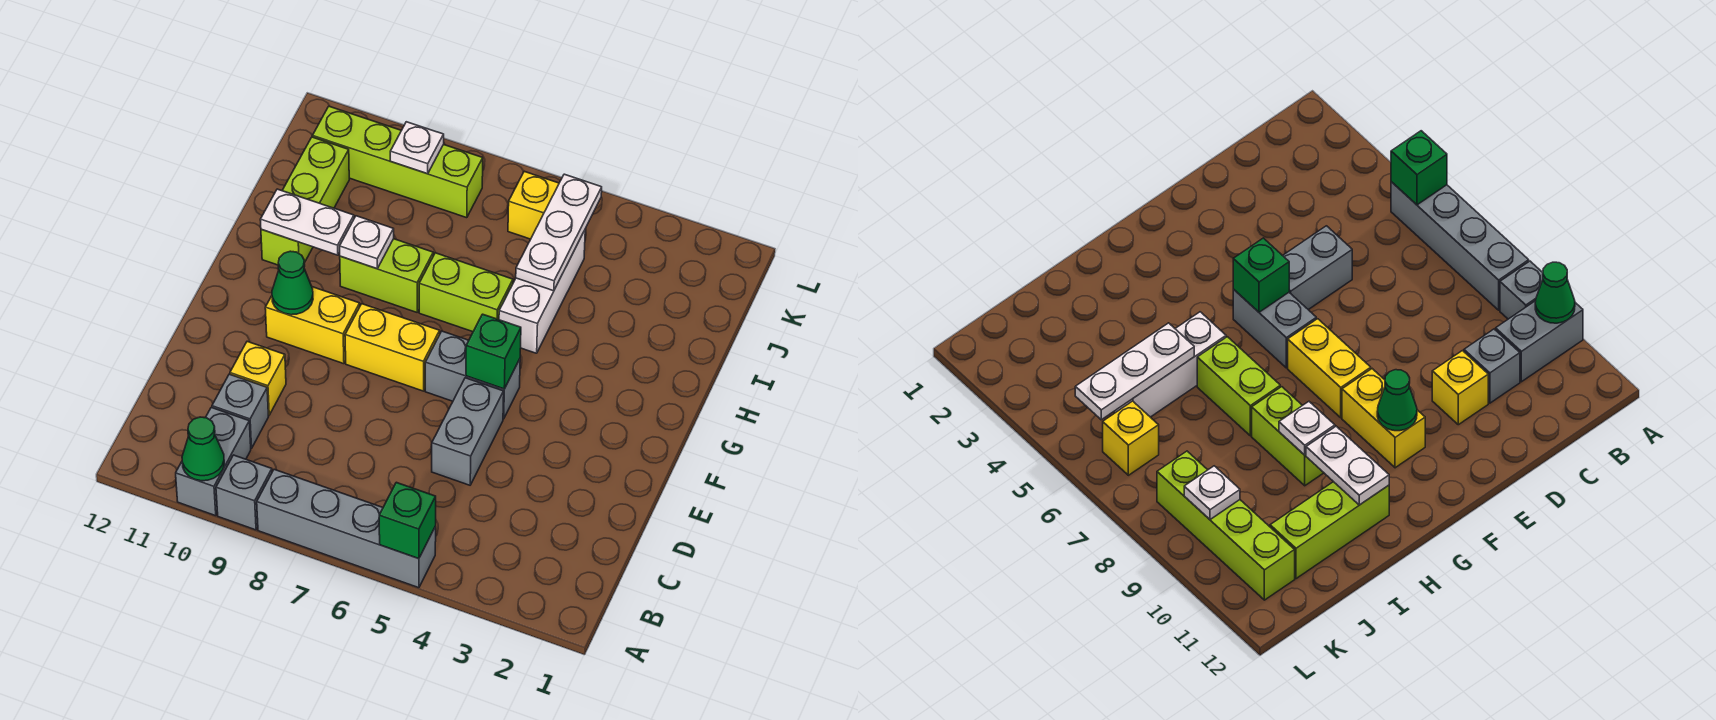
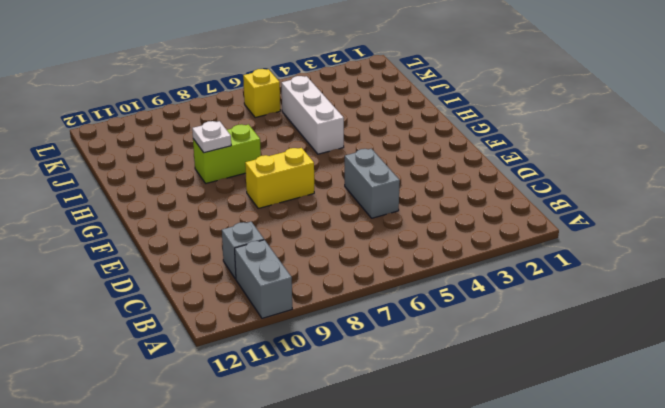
none -> grey brick A5:A8 level 1
none -> grey brick A9 level 1
none -> yellow brick D10 level 1

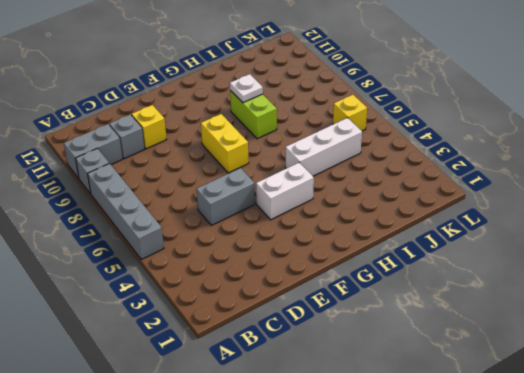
white brick F4:G4 level 1 -> none
none -> grey brick F5:F6 level 1
none -> yellow brick F9:F10 level 1
none -> lime brick H6:H7 level 1

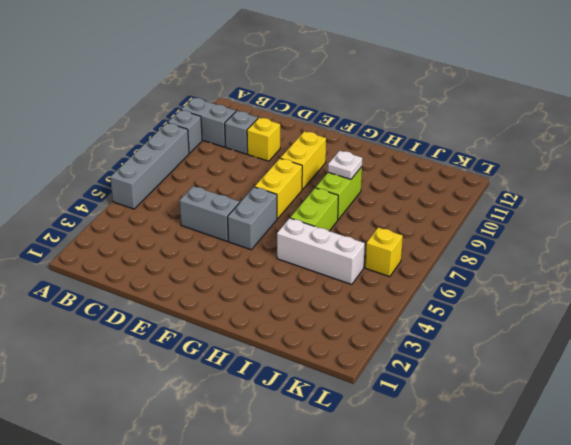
none -> lime brick H11:J11 level 1
none -> lime brick K8:K11 level 1
none -> green brick A5 level 2

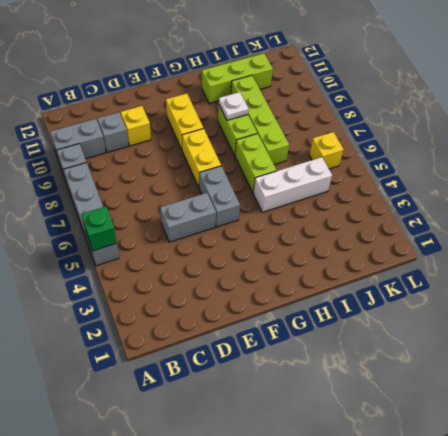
lime brick I7:I10 level 1 -> lime brick K8:K11 level 1
none -> green cone A10 level 2
none -> green brick F5 level 2
none -> green cone F10 level 2

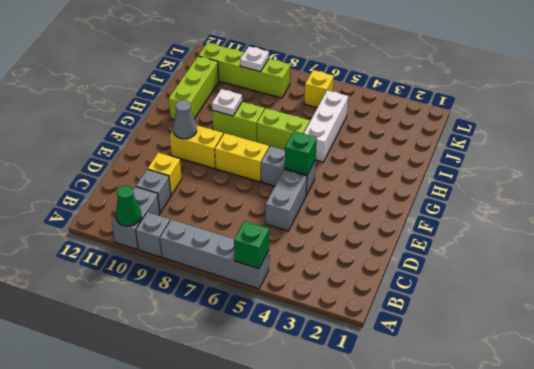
grey cone F10 level 2 -> green cone F10 level 2
none -> white plate H10:H11 level 2
none -> white plate I5:K5 level 2

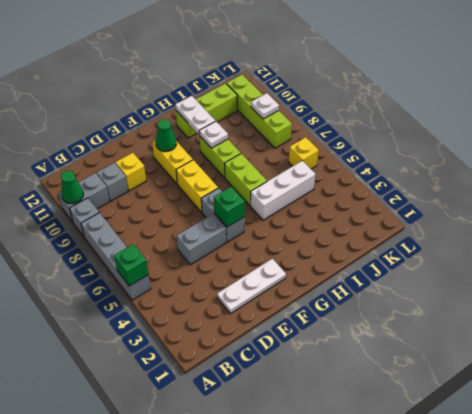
white plate D2:F2 level 1 -> white plate I5:K5 level 2

